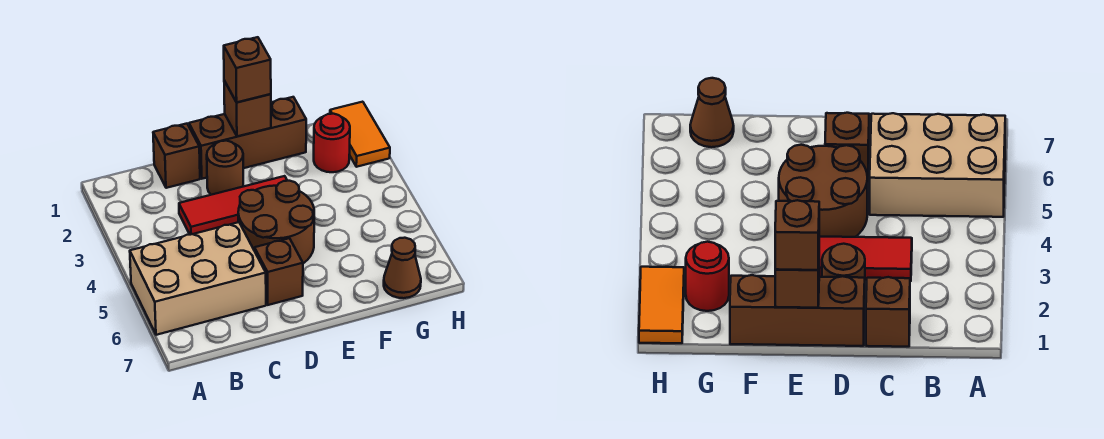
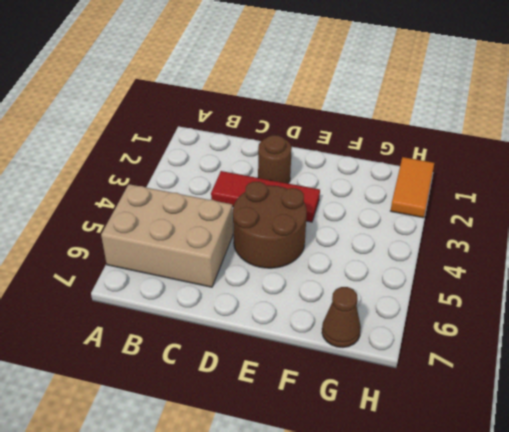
none -> brown brick C1 level 1
none -> brown brick D1:F1 level 1
none -> brown brick D6 level 1

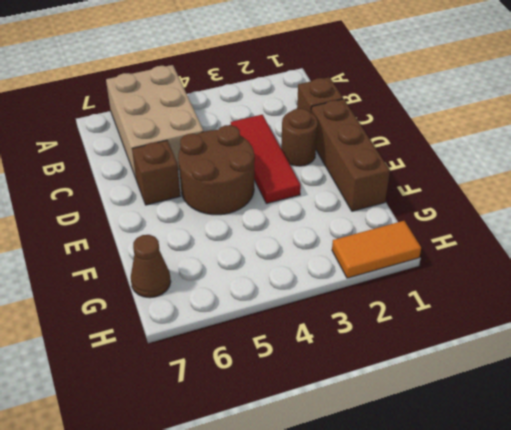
none -> red round brick G2 level 1
none -> brown brick E1 level 2
none -> brown brick E1 level 3

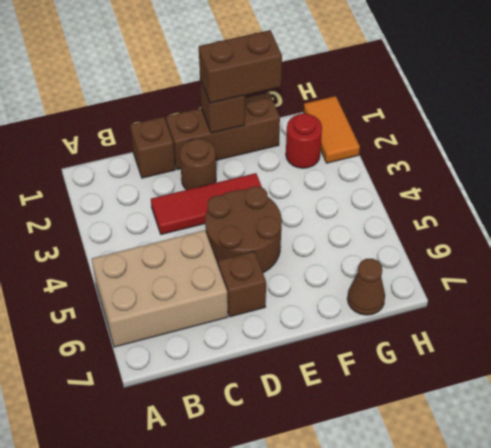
brown brick E1:F1 level 3 -> brown brick E1 level 3

